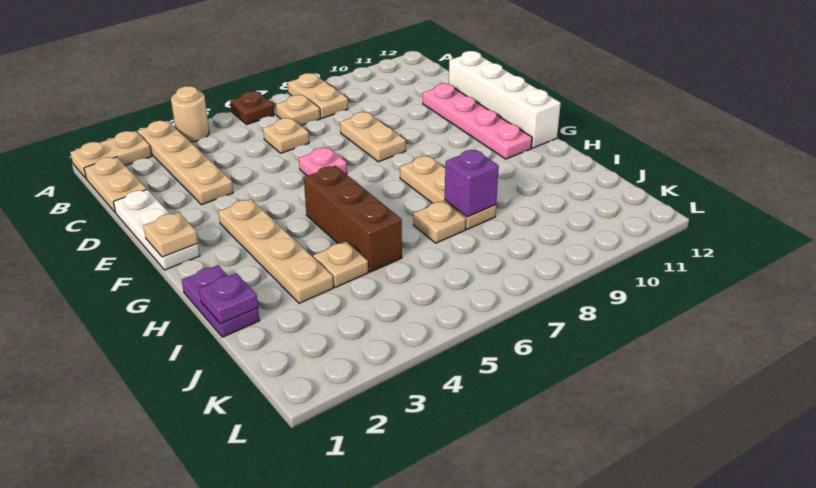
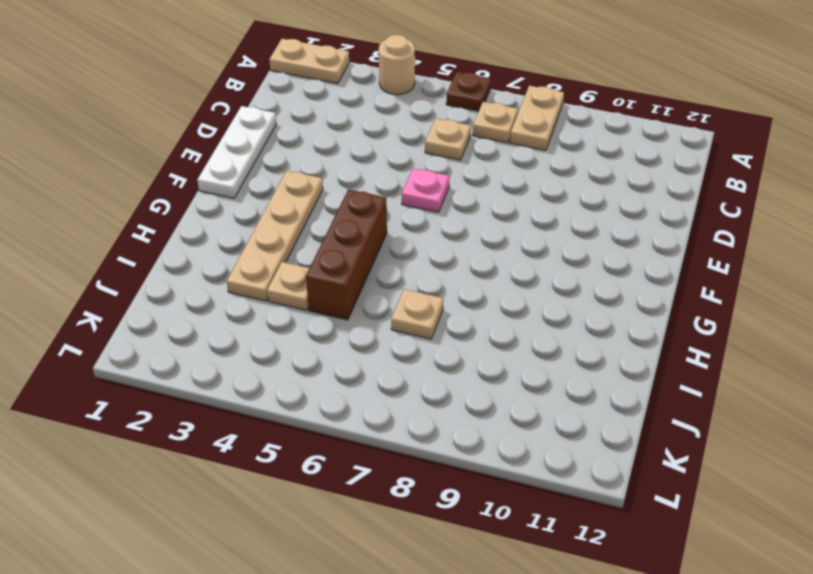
none -> tan plate A3:D3 level 1
none -> tan plate B1:C1 level 1
none -> tan plate D8:E8 level 1

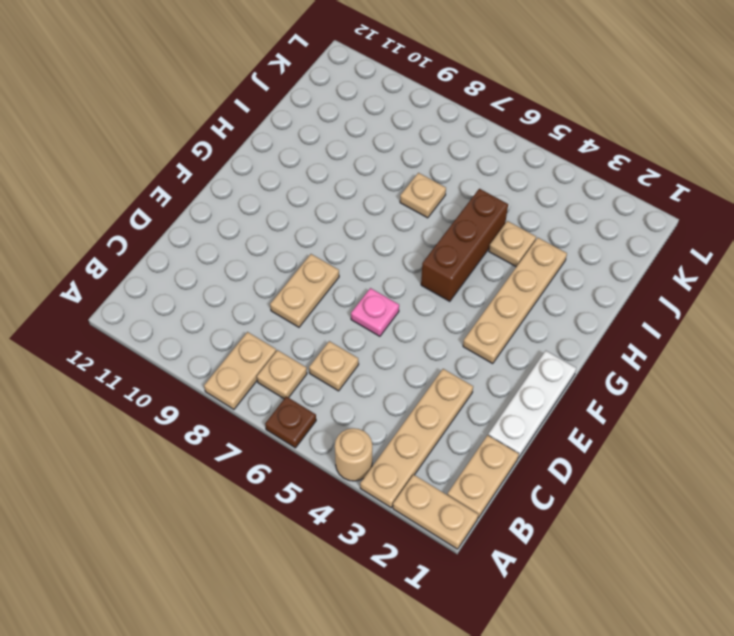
none -> pink plate D11:G11 level 1
none -> white brick D12:G12 level 1
none -> tan plate G8:I8 level 1

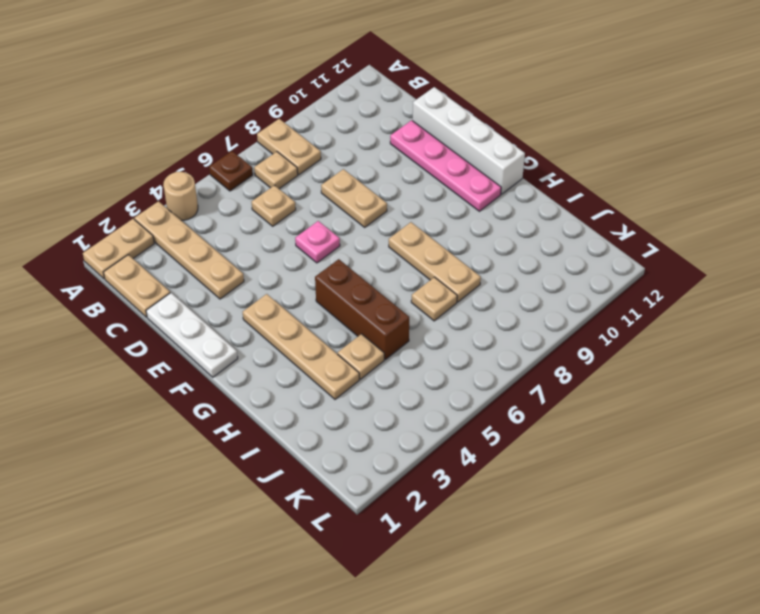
none -> purple plate H1:I1 level 1
none -> tan plate F1 level 2
none -> purple plate I1 level 2

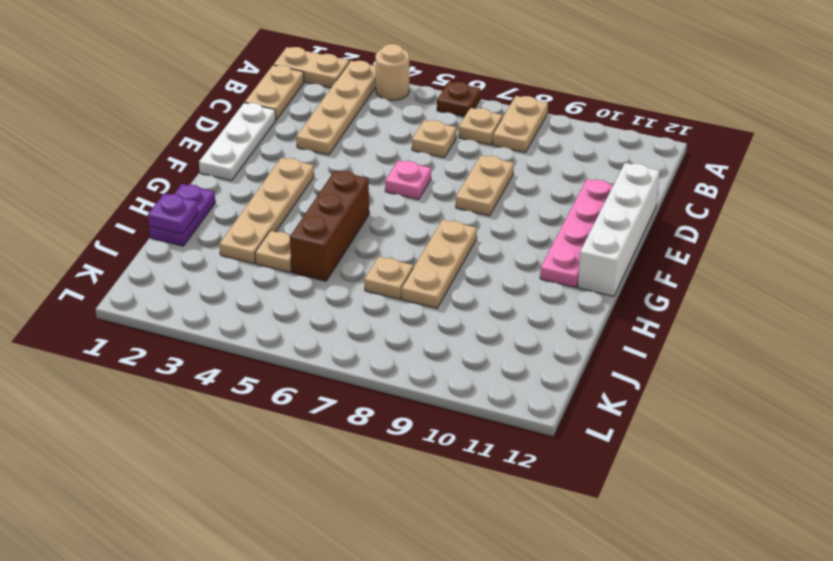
none -> tan plate F1 level 2
none -> purple brick I8 level 2

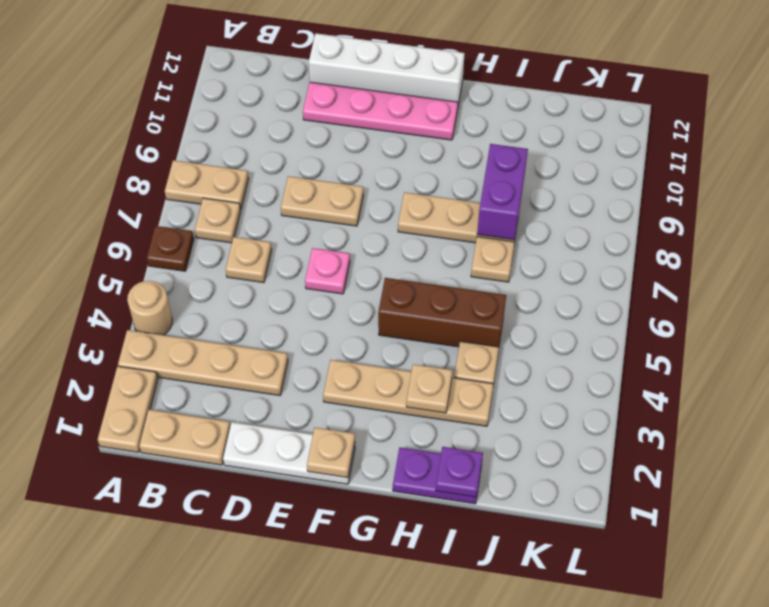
tan plate H3 level 2 -> none
purple brick I8:I9 level 2 -> purple brick I8 level 2

